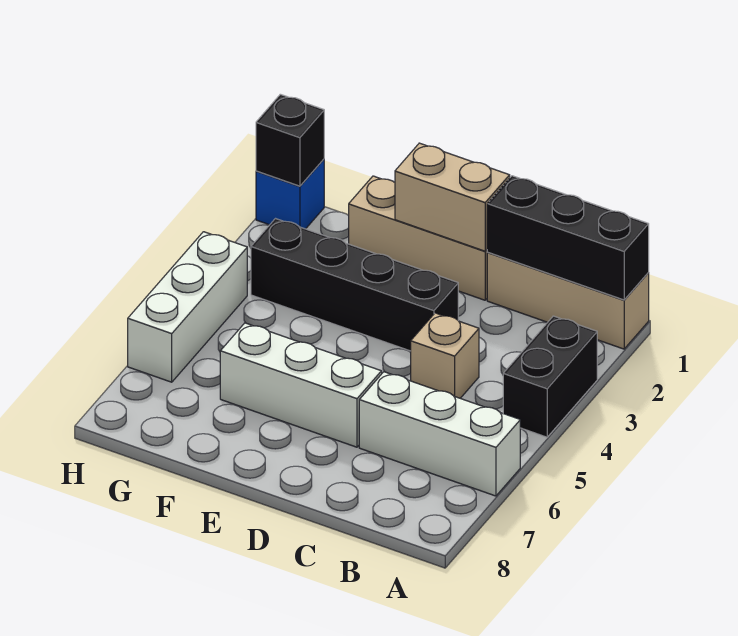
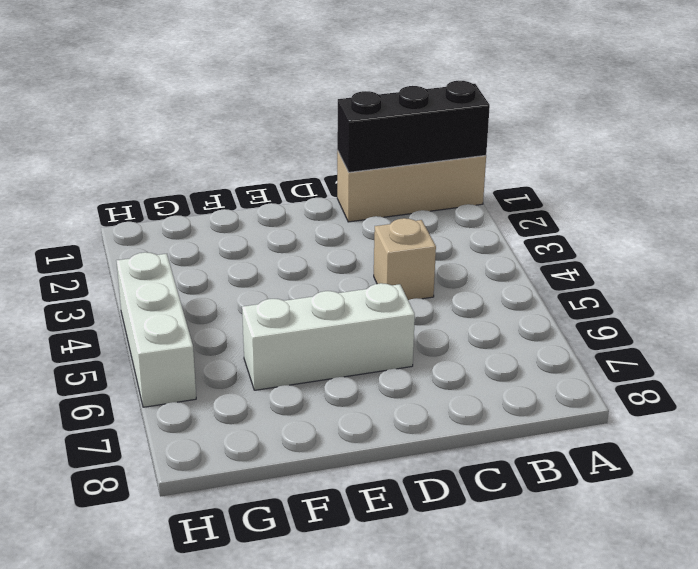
none -> black brick A3:A4 level 1
none -> white brick A6:C6 level 1
none -> tan brick D1:F1 level 1

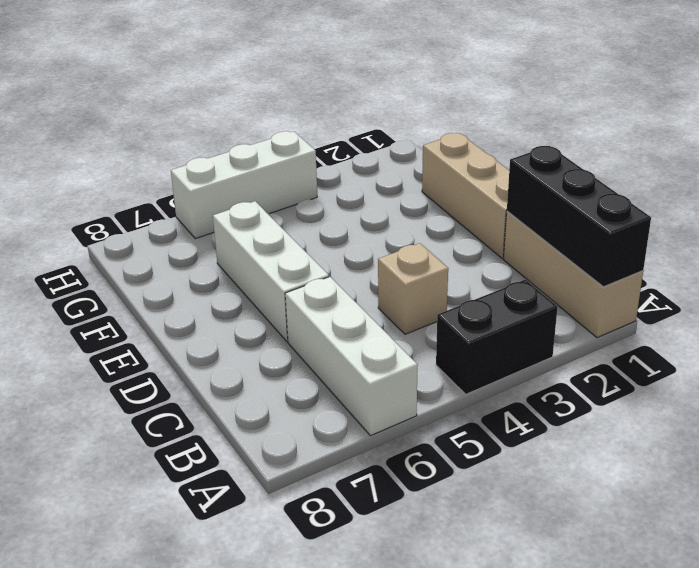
none -> black brick D3:G3 level 1
none -> blue brick H1 level 1
none -> tan brick D1:E1 level 2

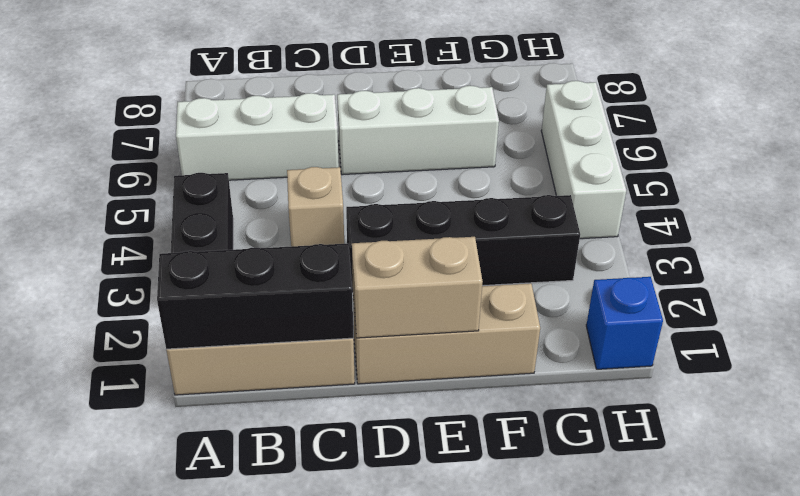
none -> black brick H1 level 2

